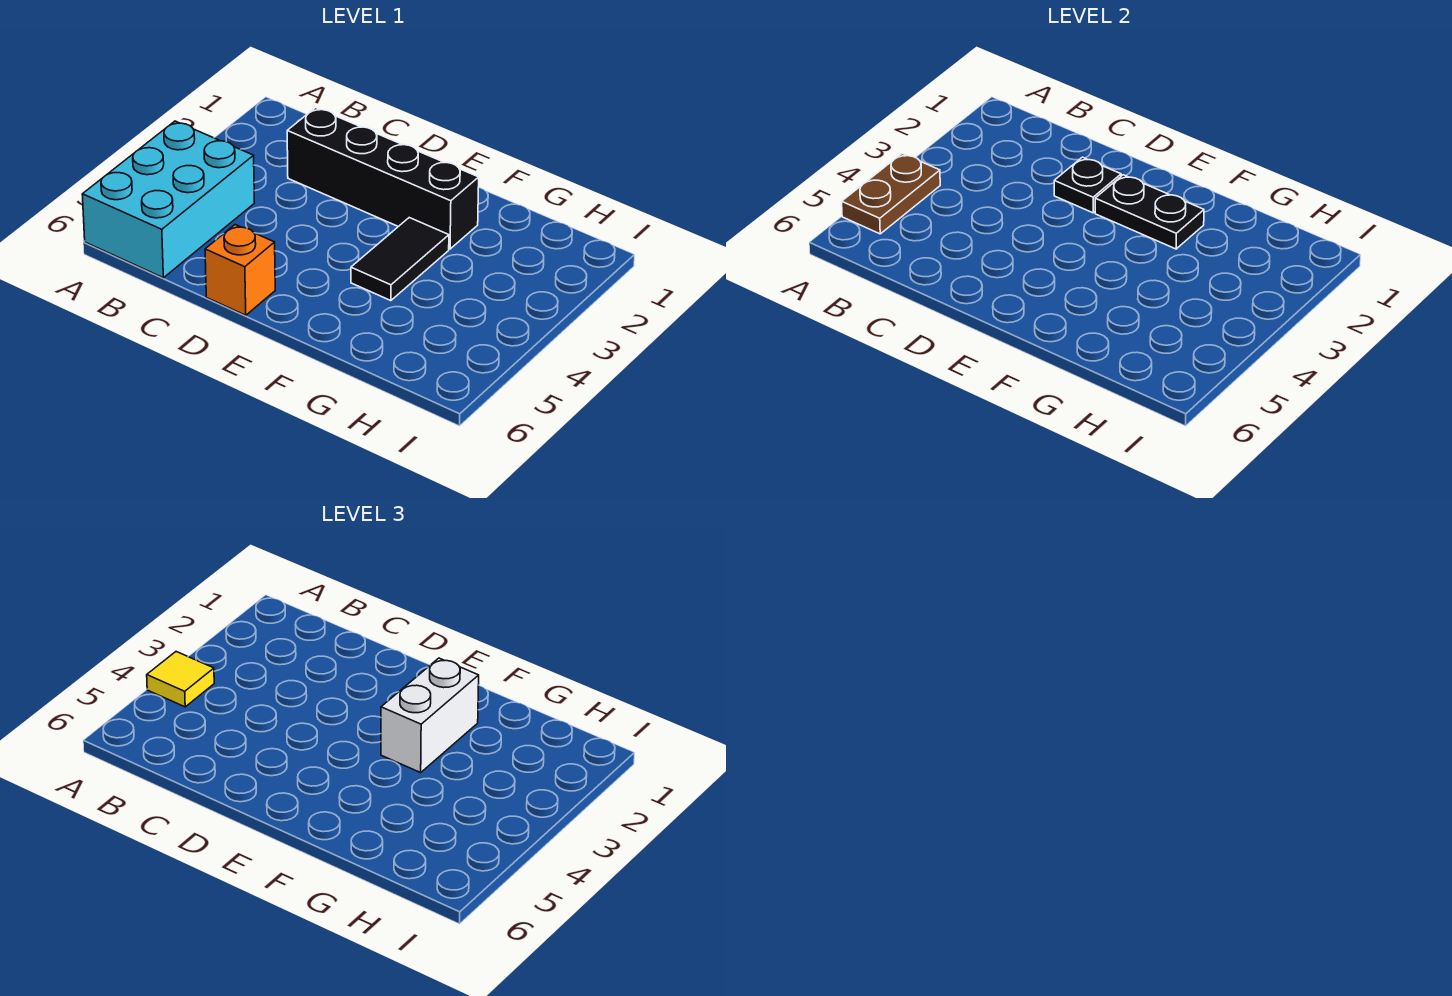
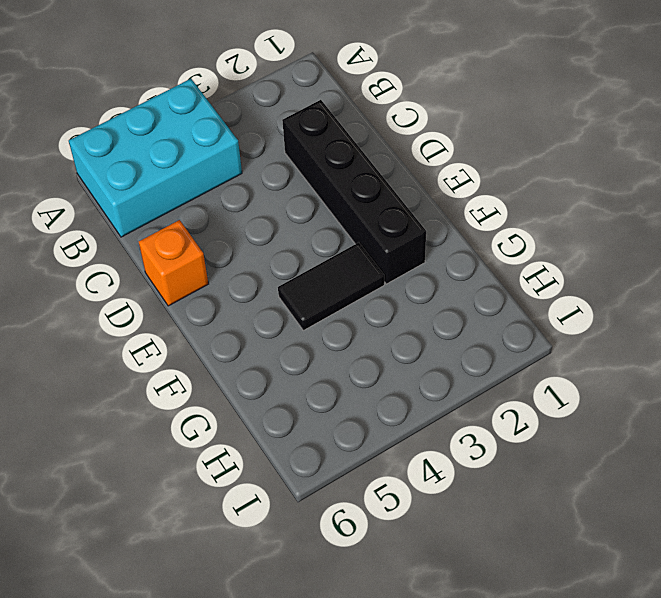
none -> brown plate A4:A5 level 2
none -> black plate D2 level 2

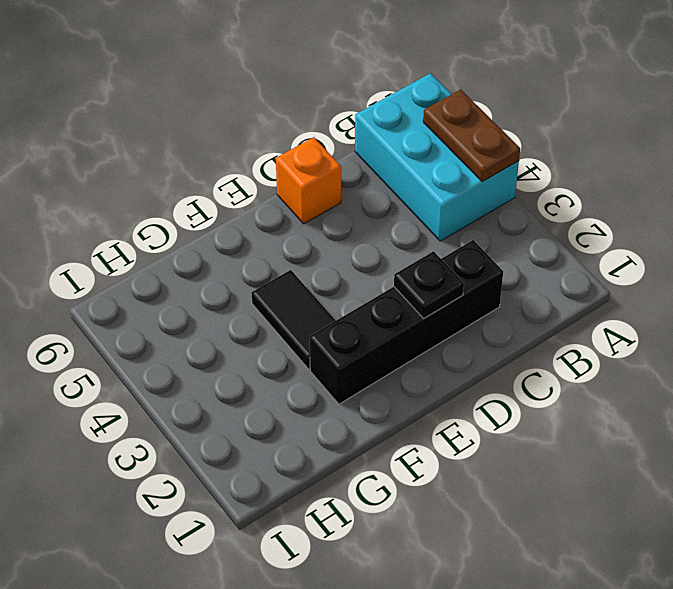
none -> black plate E2:F2 level 2
none -> yellow tile A4 level 3

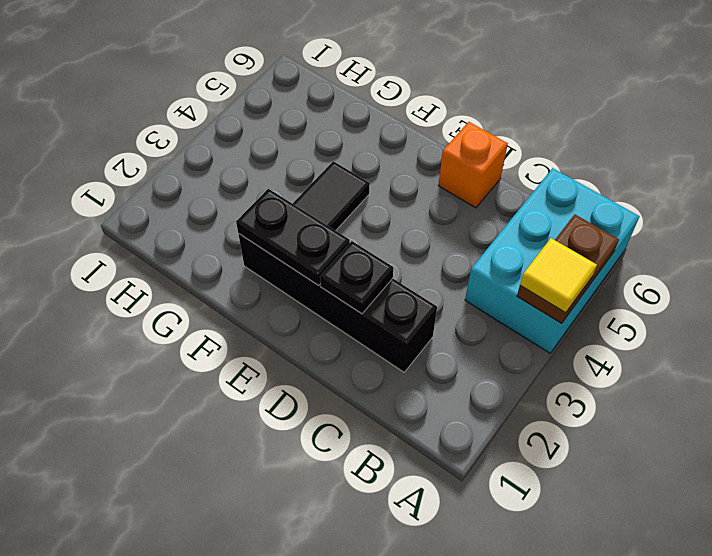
none -> white brick F2:F3 level 3

